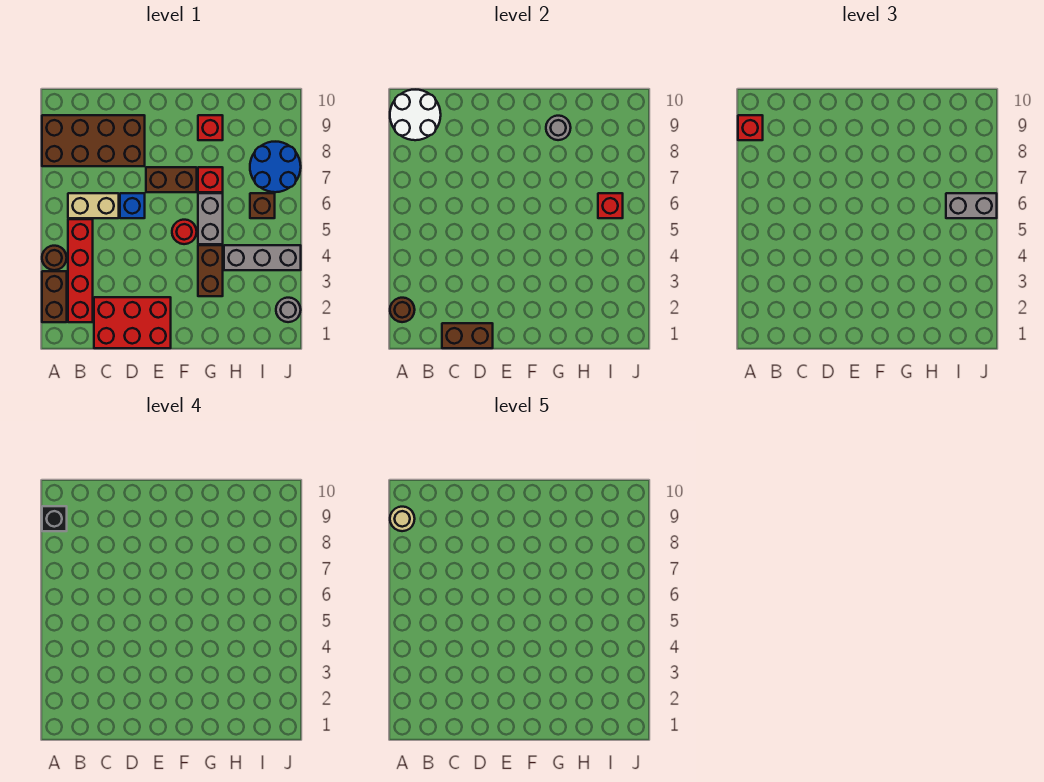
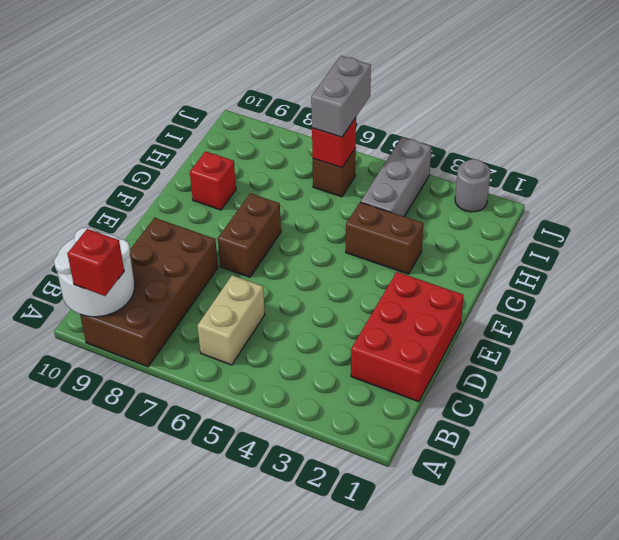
none -> brown brick A2:A3 level 1
none -> brown round brick A4 level 1
none -> red brick B2:B5 level 1

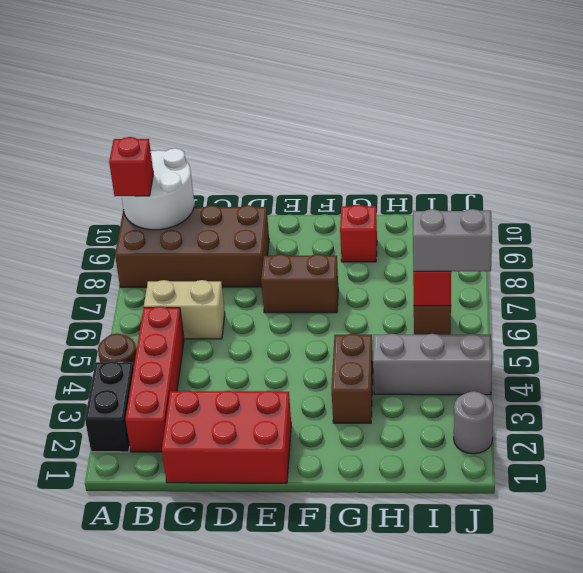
black brick A2:A3 level 1 -> brown brick A2:A3 level 1
none -> blue brick D6 level 1
none -> red round brick F5 level 1
none -> grey brick G5:G6 level 1

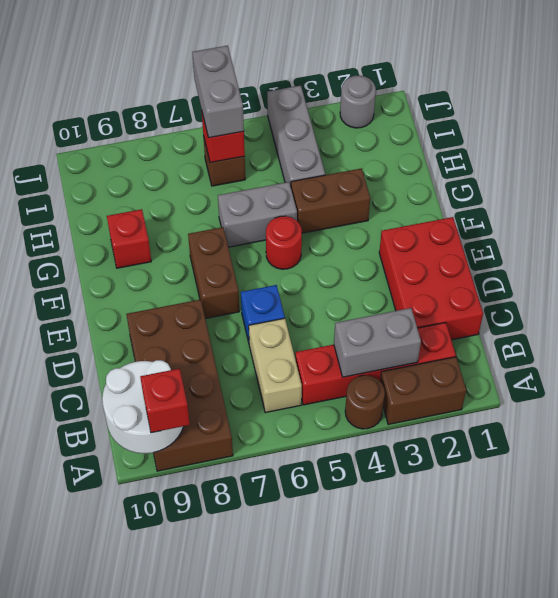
grey brick B3:B4 level 2 -> none
none -> red brick G7 level 1
none -> blue round brick I7:J8 level 1
none -> brown round brick A2 level 2

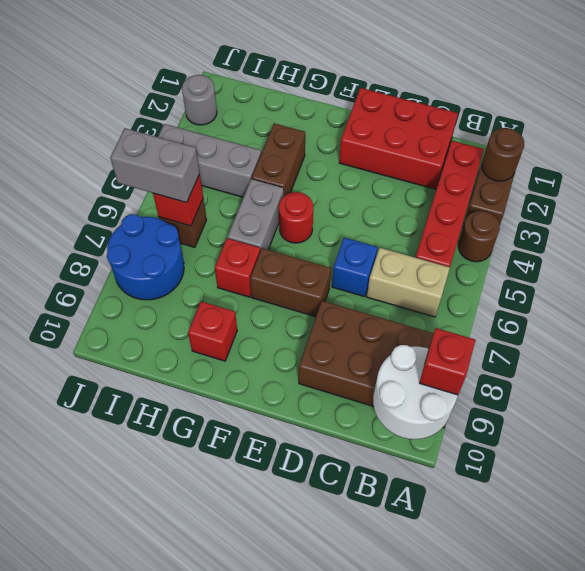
none -> brown brick C1:D1 level 2
none -> grey round brick G9 level 2
none -> black brick A9 level 4

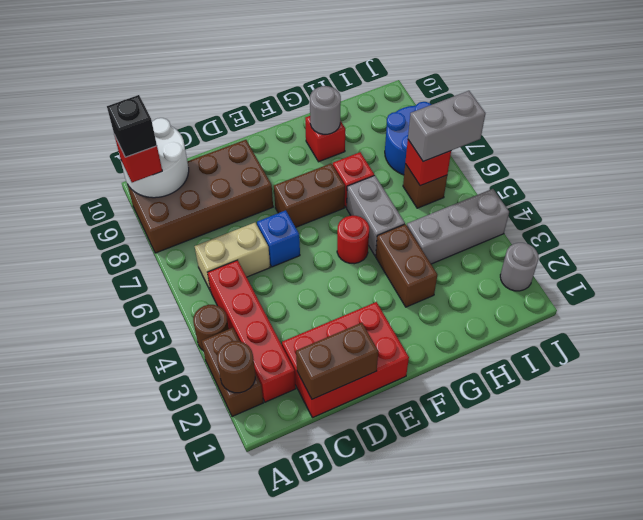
none -> tan round brick A9 level 5

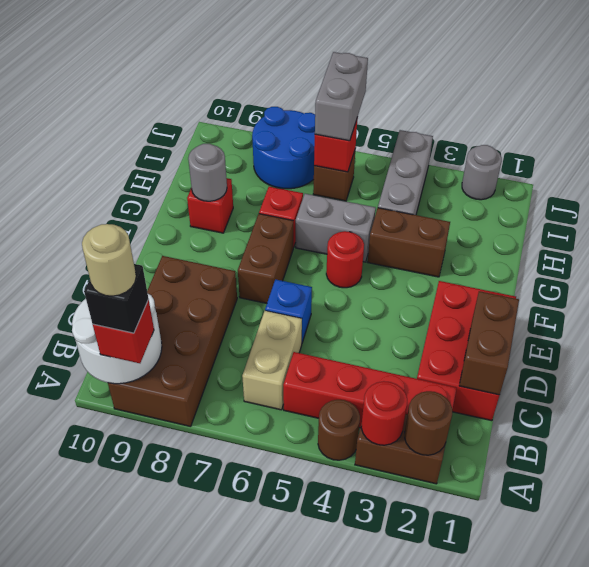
red round brick A3 level 2 -> none

